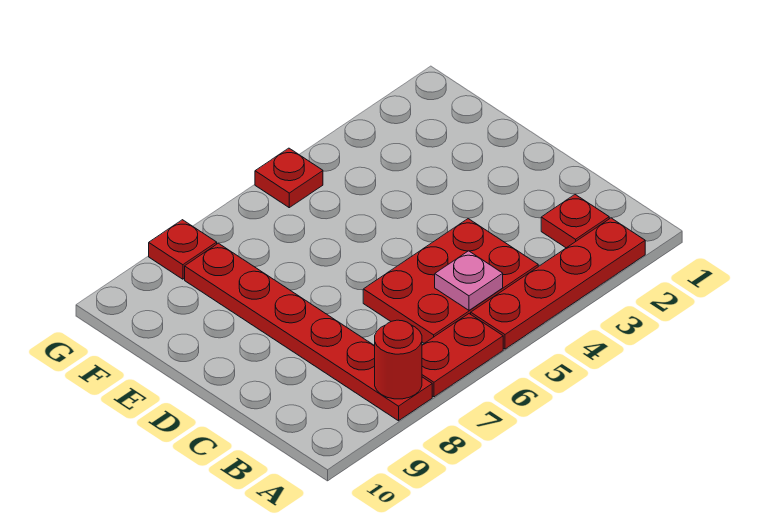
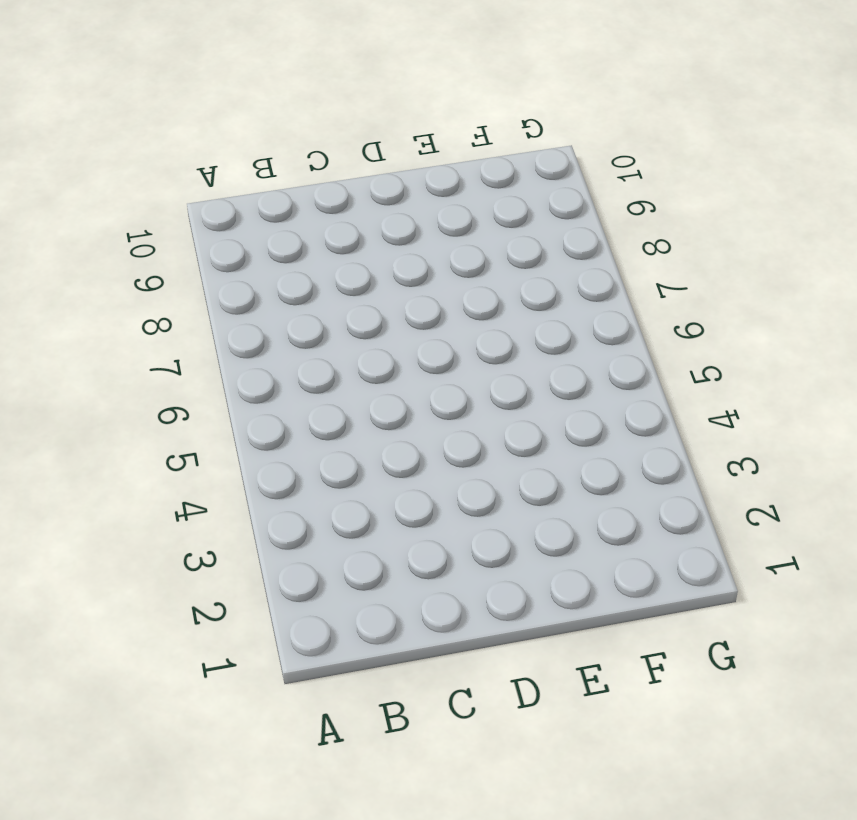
none -> red plate A2:A5 level 1
none -> red plate A6:A7 level 1

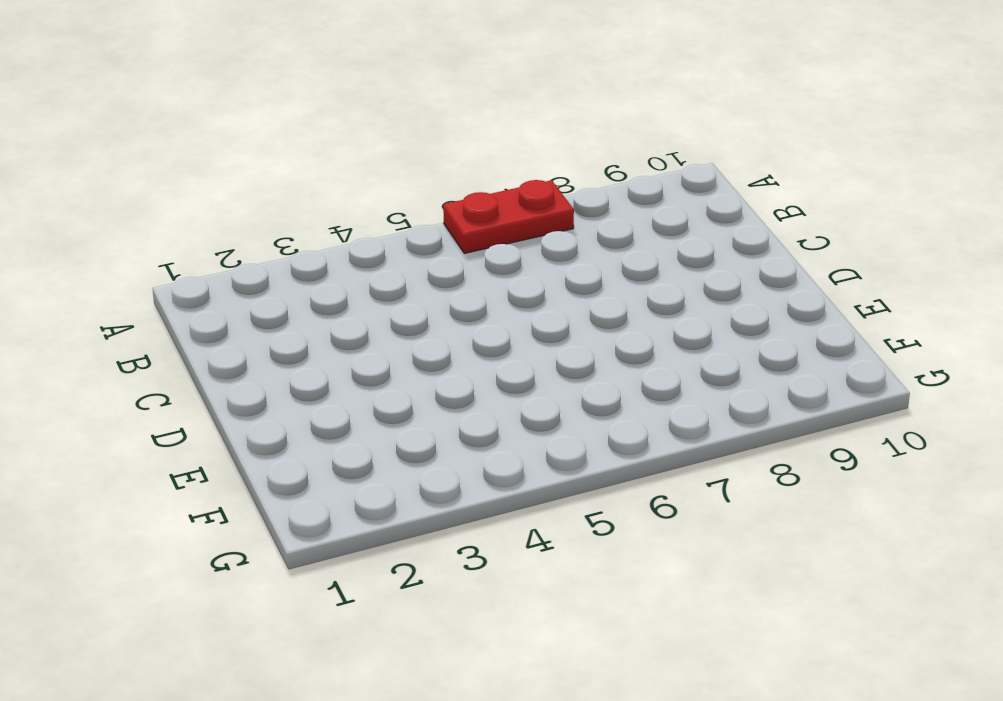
none -> red plate A2:A5 level 1
none -> red plate A8:F8 level 1

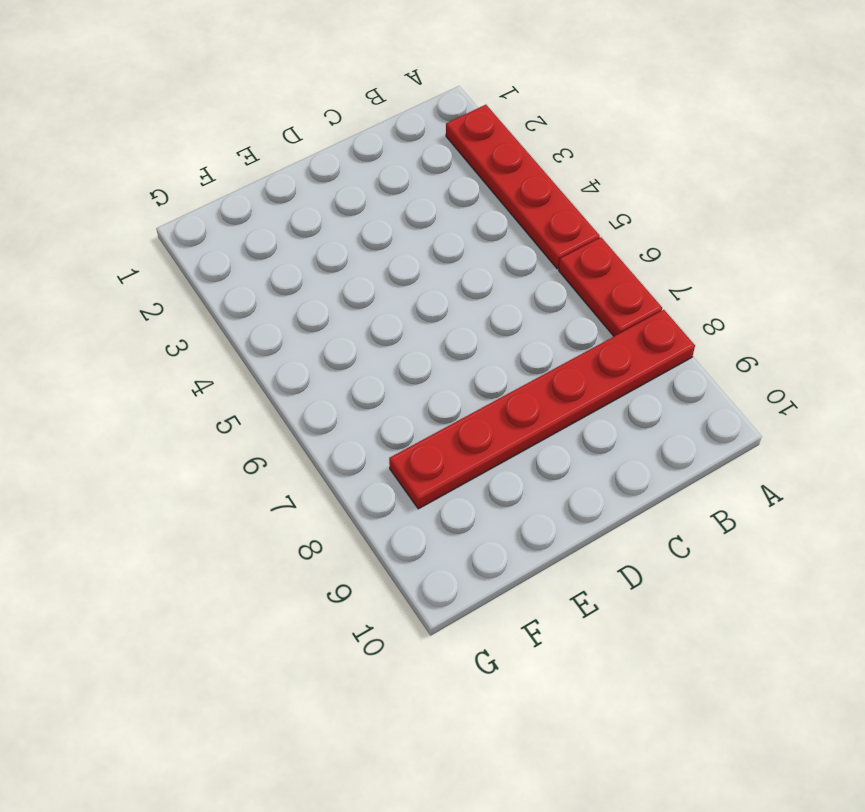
none -> red plate B2 level 1
none -> red plate B4:C6 level 1

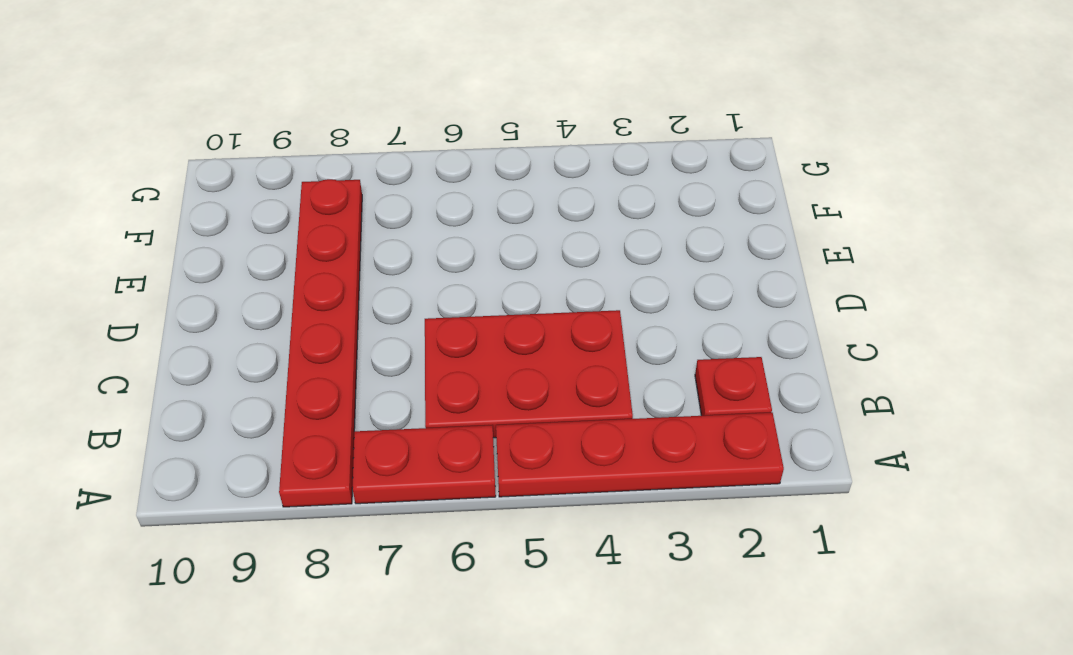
none -> red plate G5 level 1
none -> red plate G8 level 1

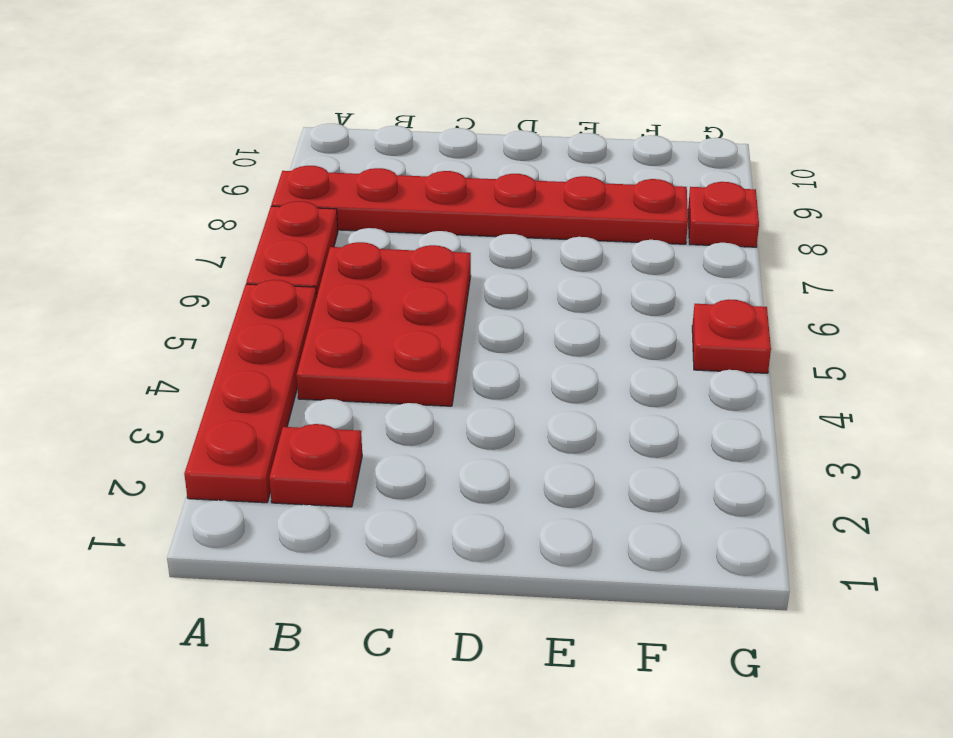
none -> red round brick A8 level 2
none -> pink plate B5 level 2

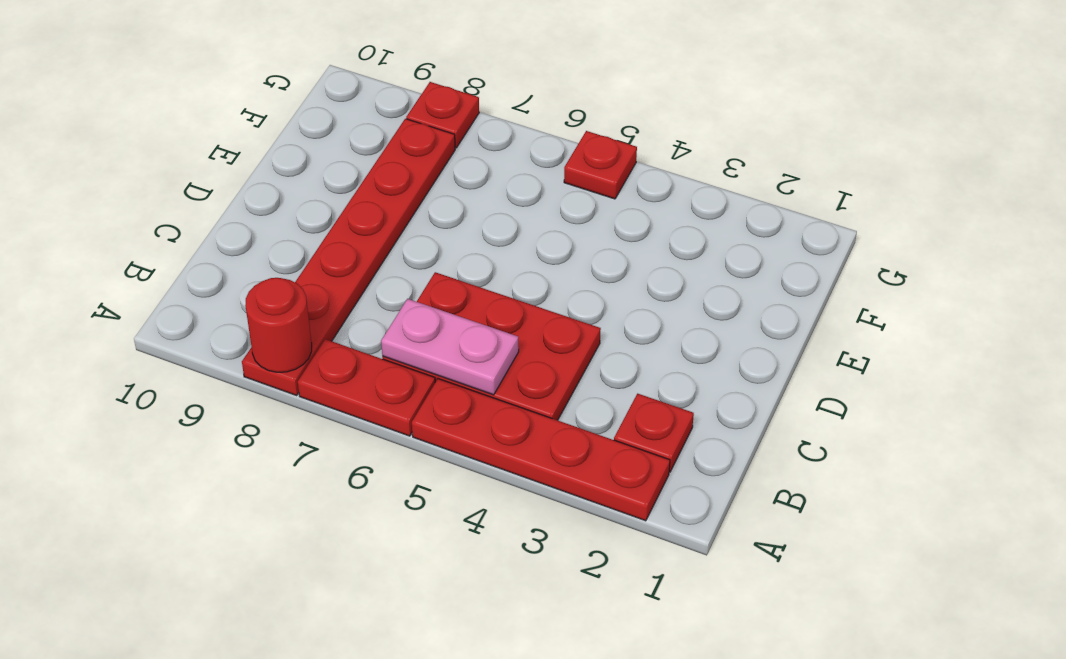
pink plate B5:B6 level 2 -> pink plate B5 level 2

